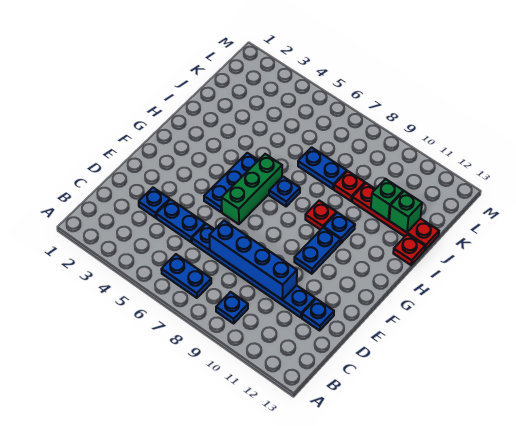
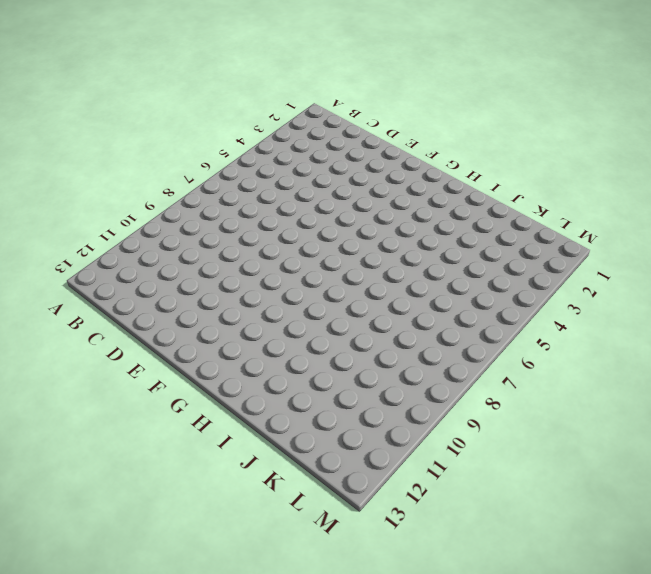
none -> blue plate B6:B7 level 1
none -> blue plate B9 level 1
none -> blue plate D3 level 1

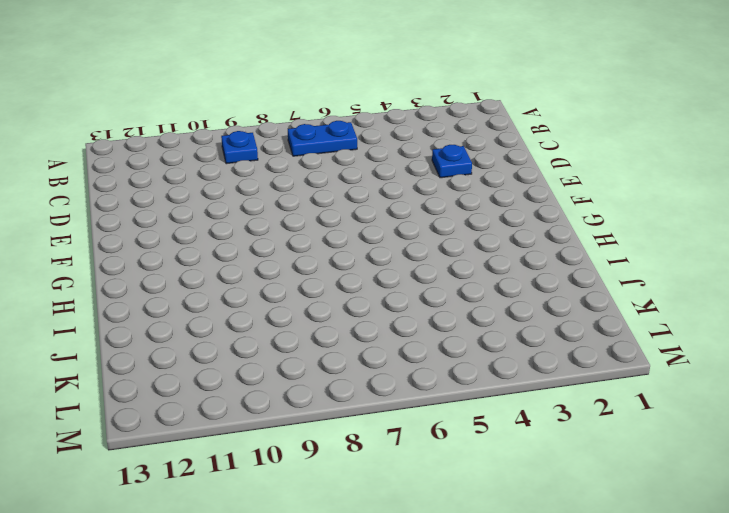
none -> blue plate D4:D5 level 1
none -> blue plate D6:D11 level 1
none -> blue plate D12 level 1

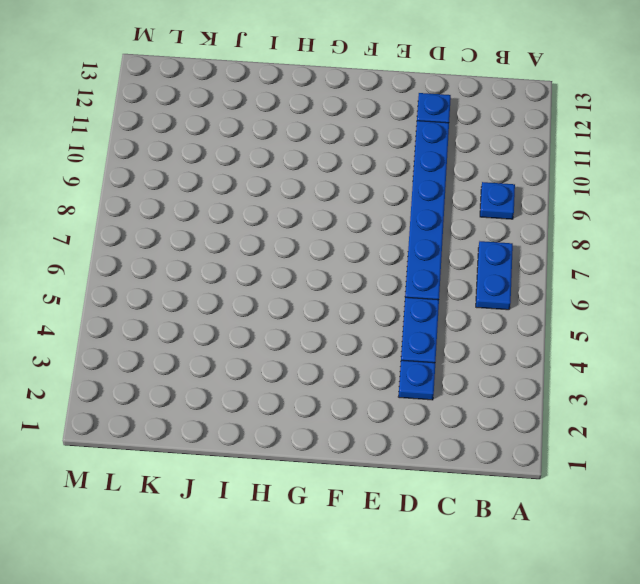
none -> blue plate F5:H5 level 1
none -> green brick F6:H6 level 1
none -> blue plate F10:G10 level 1

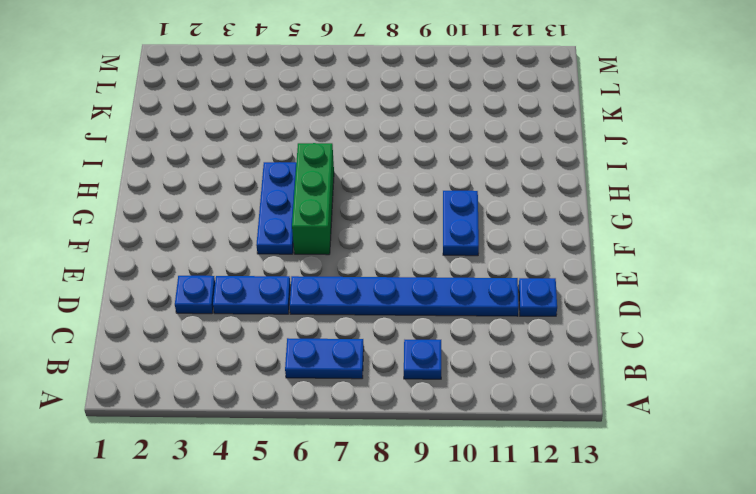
none -> blue plate H7 level 1
none -> red plate H9 level 1
none -> blue plate H10 level 1

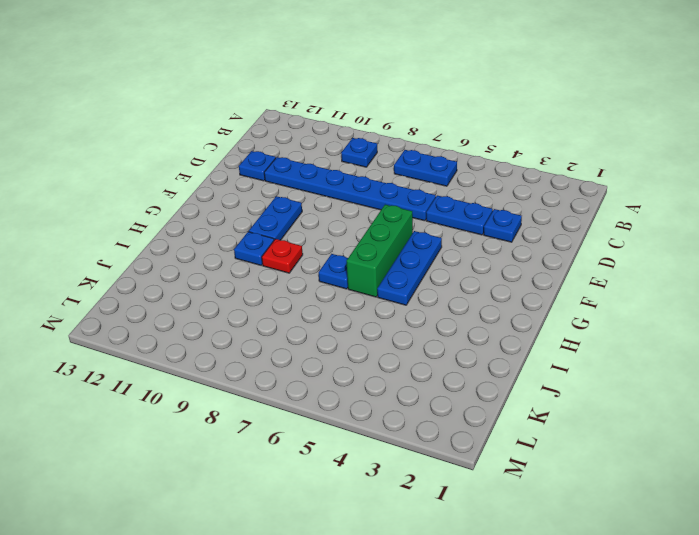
none -> red plate I13 level 1
none -> blue plate J7:J8 level 1
none -> red plate J9 level 1

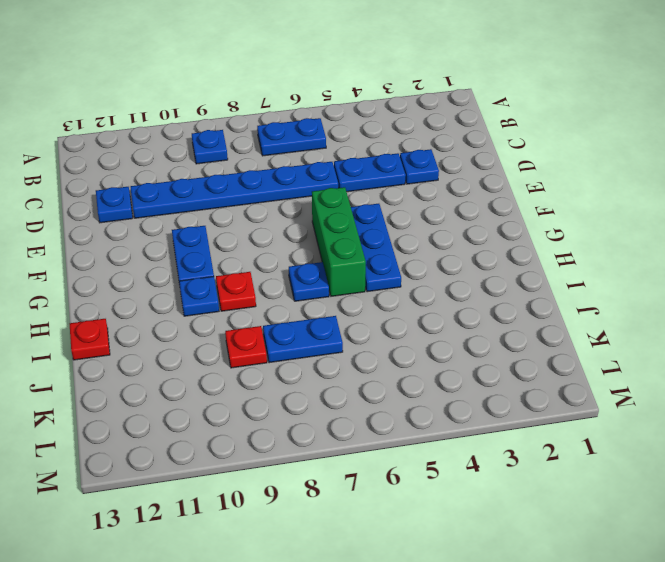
none -> red plate J10:J13 level 1
none -> blue brick D7:D10 level 2
none -> green brick J11 level 2

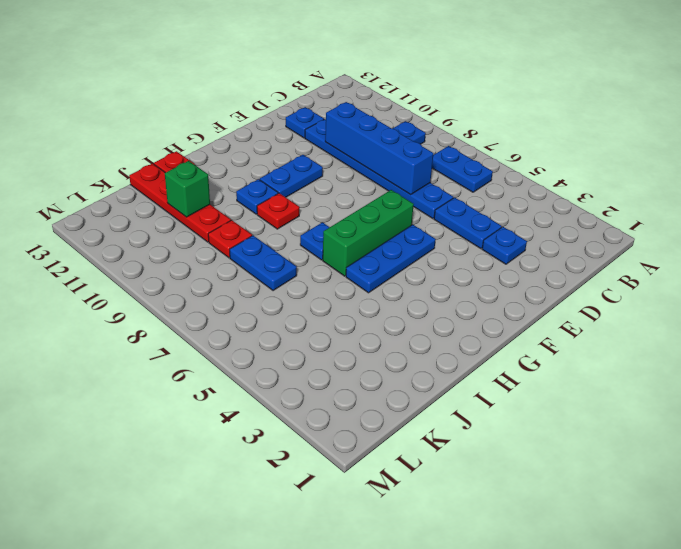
none -> green brick J12 level 2

